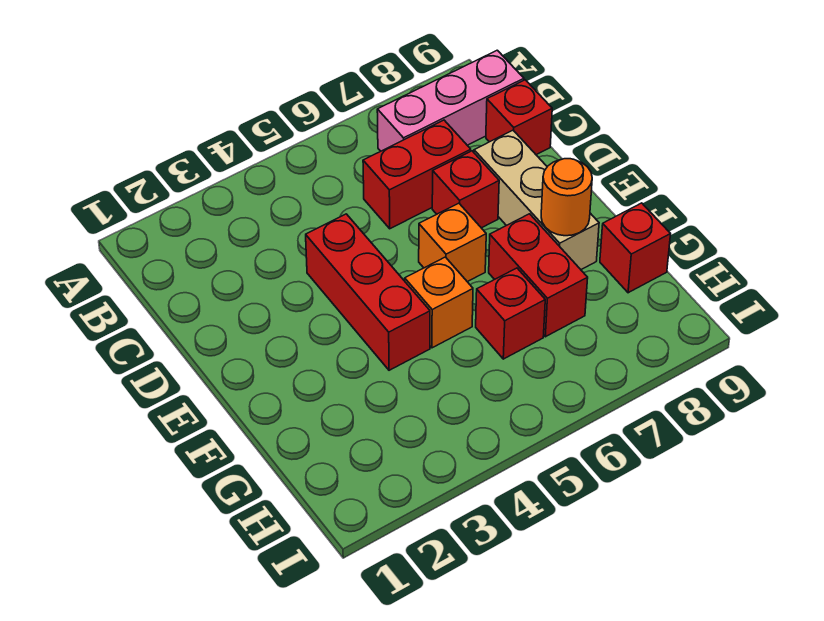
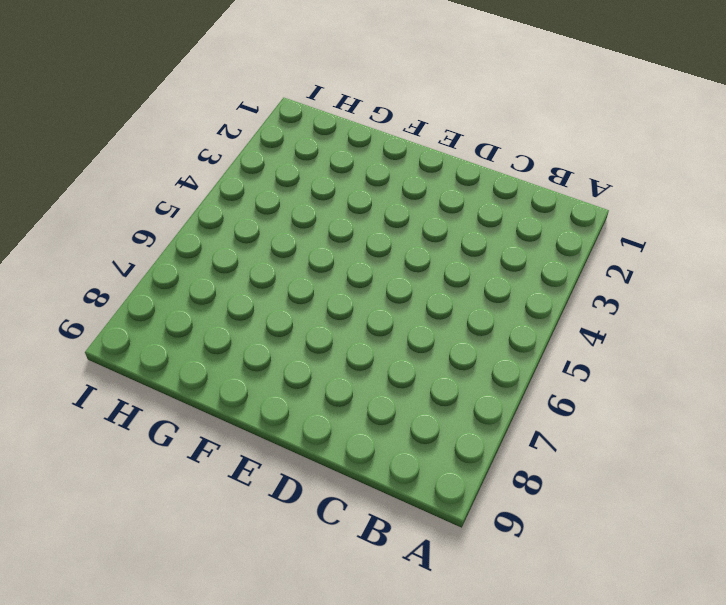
none -> pink brick B7:B9 level 1
none -> red brick C6:C7 level 1
none -> red brick C9 level 1

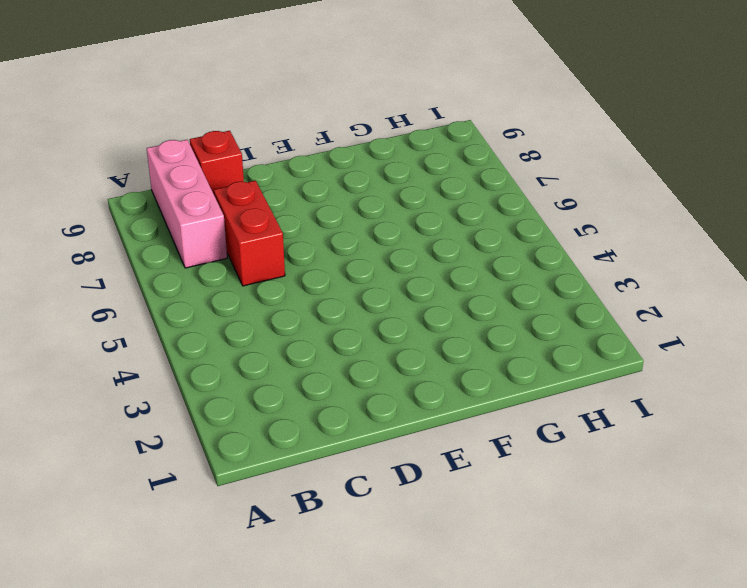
none -> red brick D4:F4 level 1
none -> red brick D7 level 1
none -> tan brick D8:F8 level 1

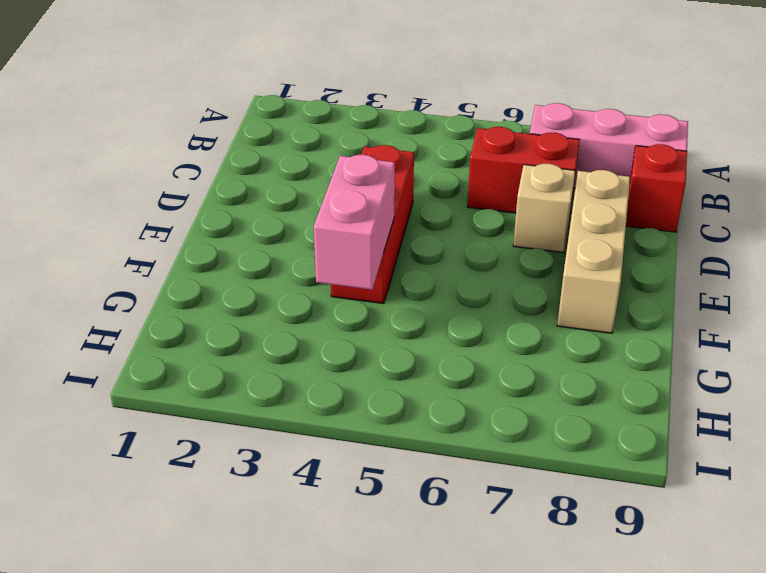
tan brick D7 level 1 -> red brick D7 level 1
pink brick F4:G4 level 2 -> none
none -> orange brick E6 level 1
none -> orange brick F5 level 1
none -> red brick F7:G7 level 1

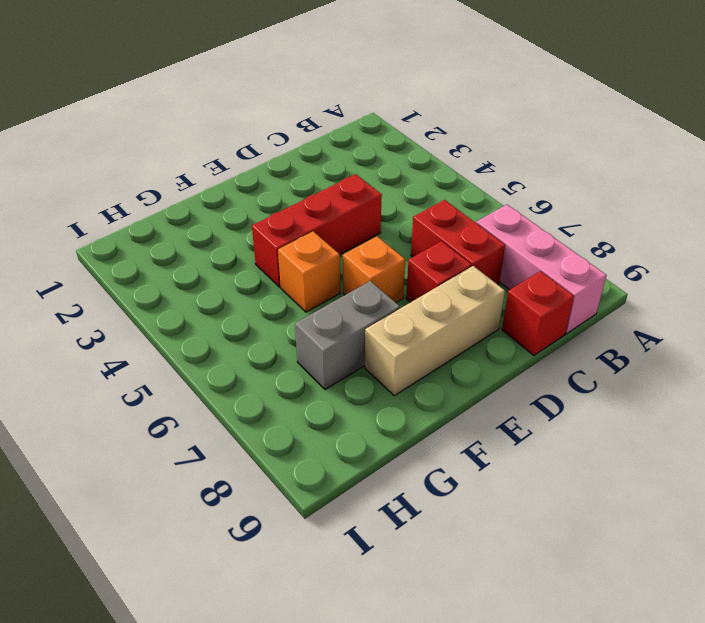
grey brick F7:G7 level 1 -> red brick F7:G7 level 1
none -> red brick G6 level 1
none -> red brick G9 level 1
none -> orange round brick F8 level 2

